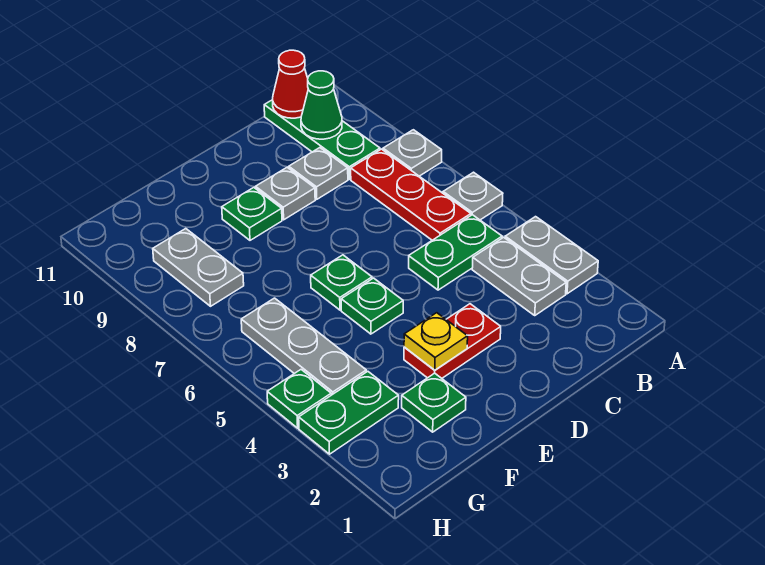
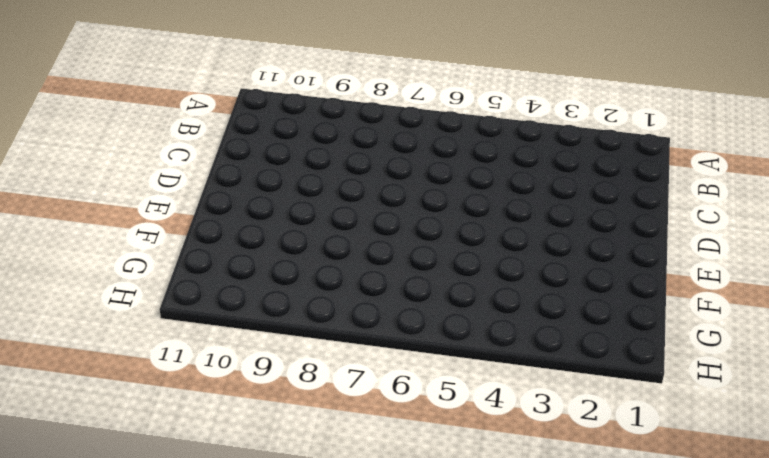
none -> grey plate A3:A4 level 1
none -> grey plate A6 level 1
none -> grey plate A8 level 1

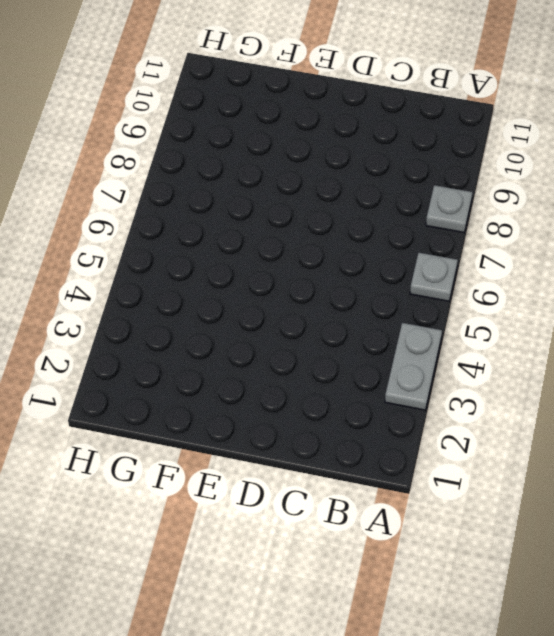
none -> grey plate B3:B4 level 1
none -> green plate B5:C5 level 1
none -> red plate B6:B8 level 1

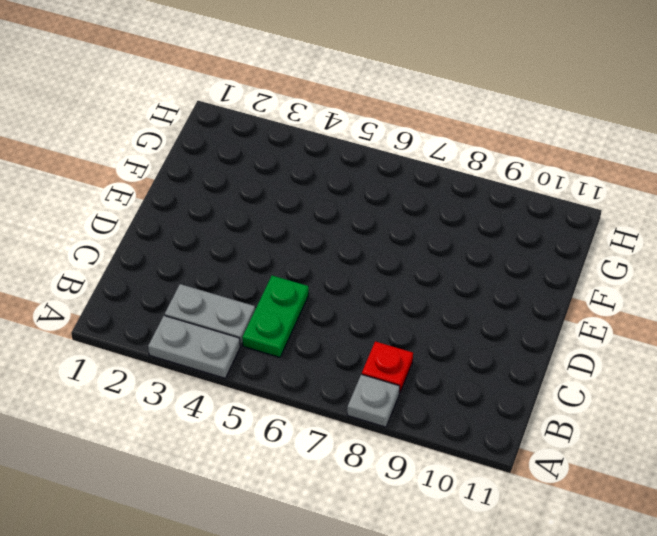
red plate B8 level 1 -> red plate B6:B8 level 1
none -> grey plate A6 level 1
none -> green plate B9:B11 level 1
none -> grey plate C9 level 1

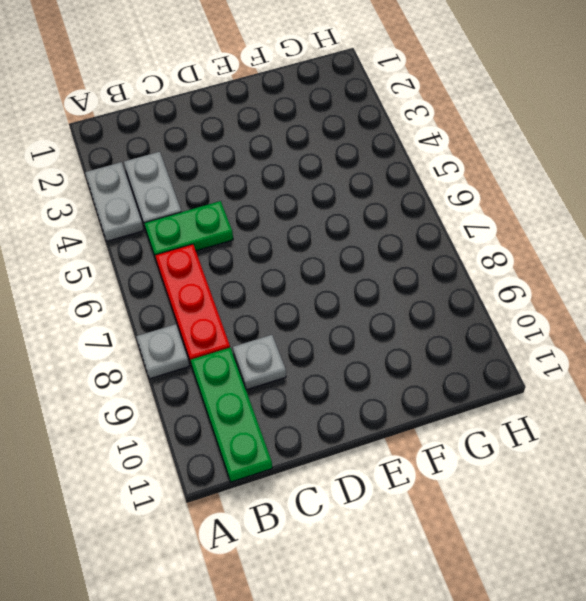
none -> grey plate A6 level 1
none -> red plate D3:E3 level 1
none -> grey plate D9 level 1

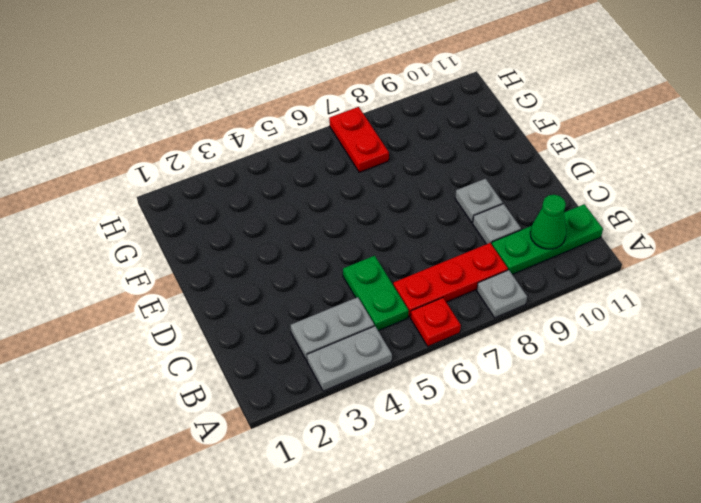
red plate A6 level 1 -> grey plate A6 level 1
red plate G7:H7 level 1 -> red plate D3:E3 level 1
none -> green plate E5 level 1
none -> green plate E6 level 1
none -> green plate E9 level 1

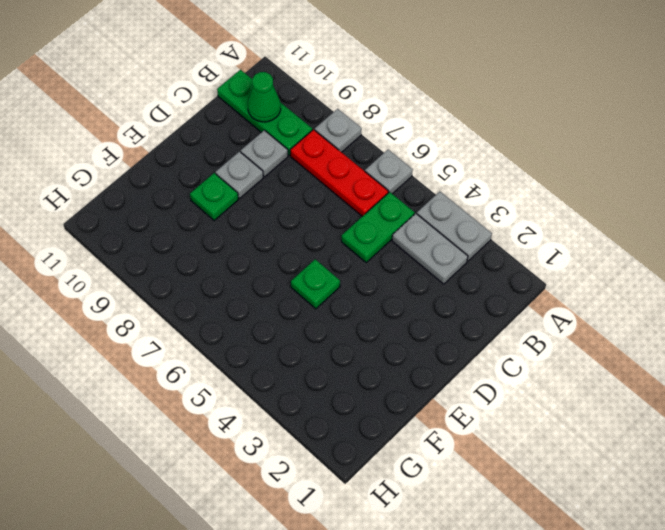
none -> red plate D3:E3 level 1
none -> green plate E6 level 1
none -> green plate F2 level 1

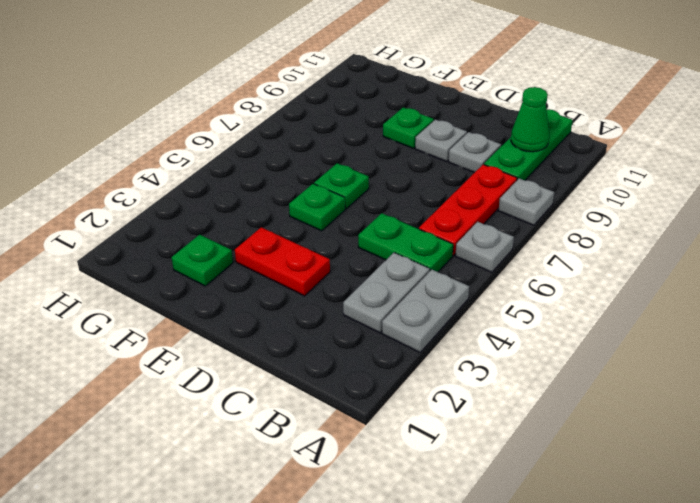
none -> green plate G3:H3 level 1
none -> grey plate G4:G6 level 1
none -> grey plate G8:G9 level 1

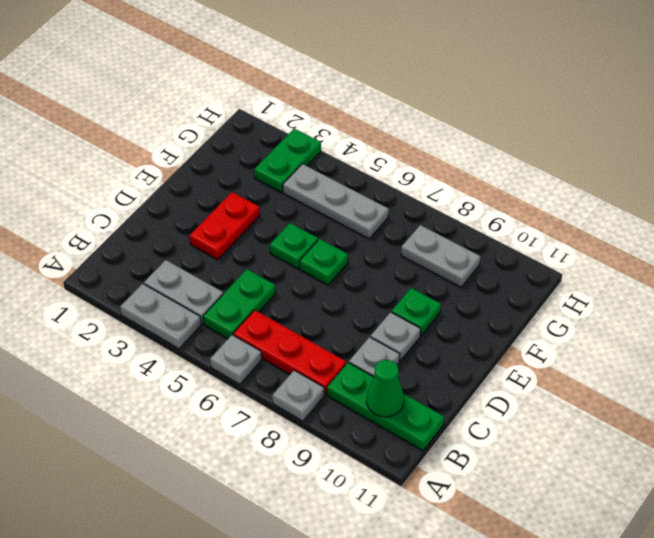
none -> green plate F2 level 1
none -> green plate H4 level 1
none -> red cone B11 level 2

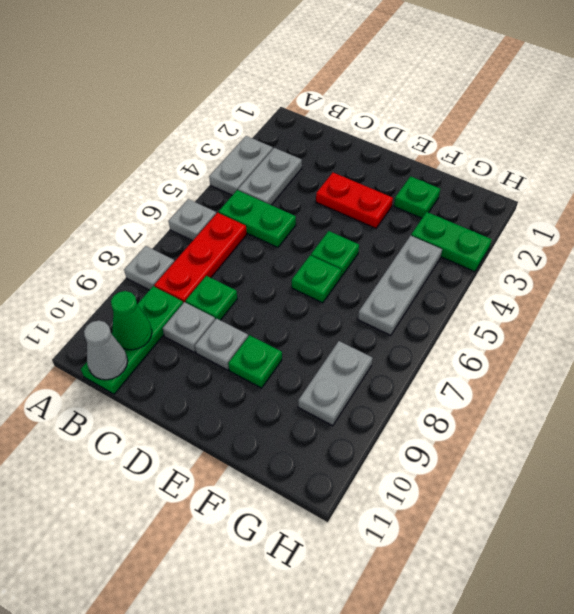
grey cone B11 level 2 -> red cone B11 level 2
green plate C8 level 1 -> green plate H4 level 1
none -> yellow plate E3 level 2

